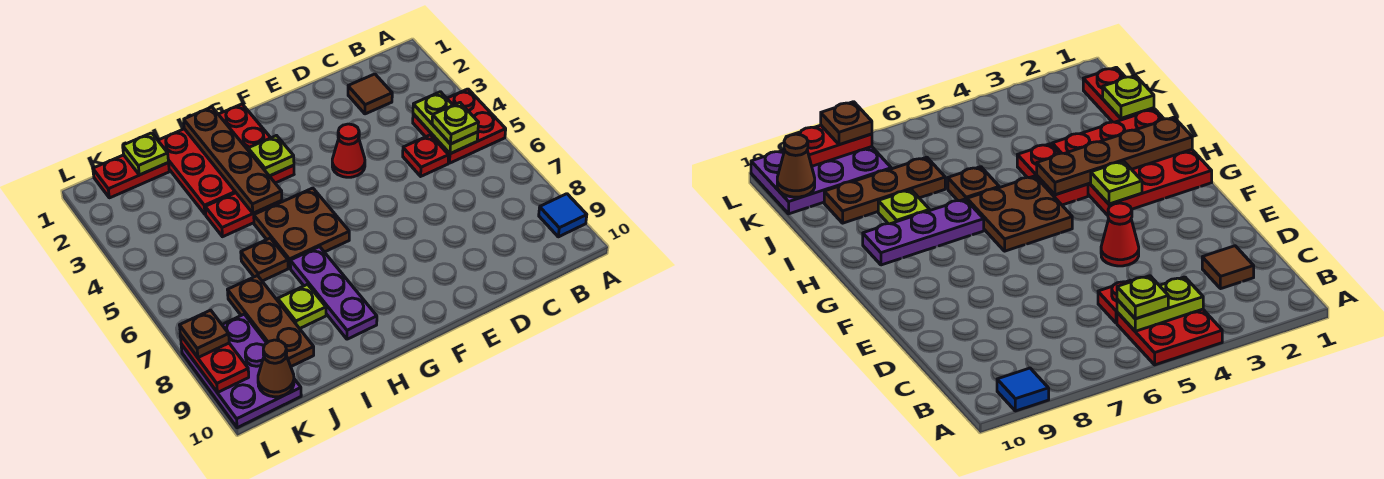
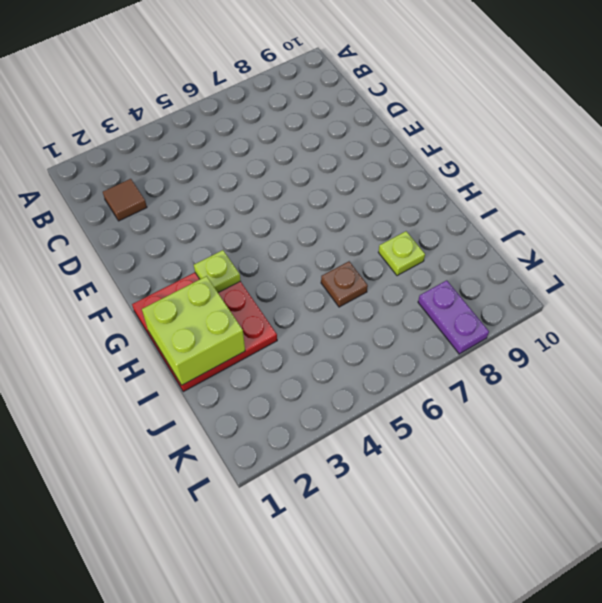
lime brick H1:I2 level 2 -> brown plate H1:H4 level 2
purple plate K8:L8 level 1 -> purple plate K8:L10 level 1
none -> red plate A4:B5 level 1
none -> blue tile A9 level 1
none -> red plate C5 level 1

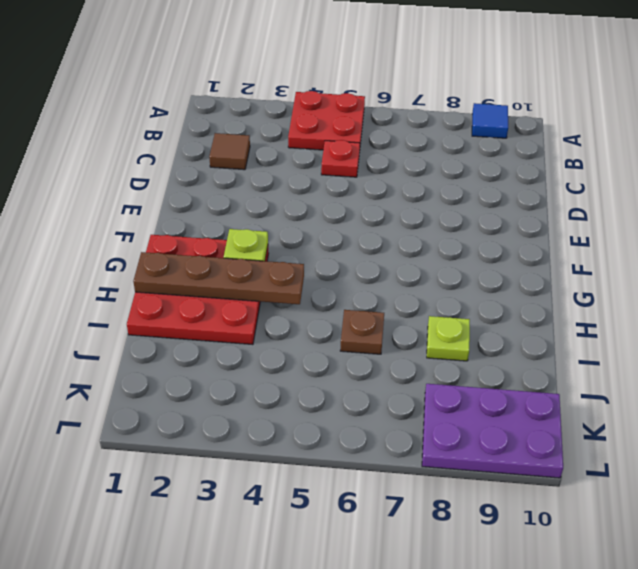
none -> red cone E4 level 1
none -> brown plate G5:H6 level 1
none -> red plate H4:I4 level 1

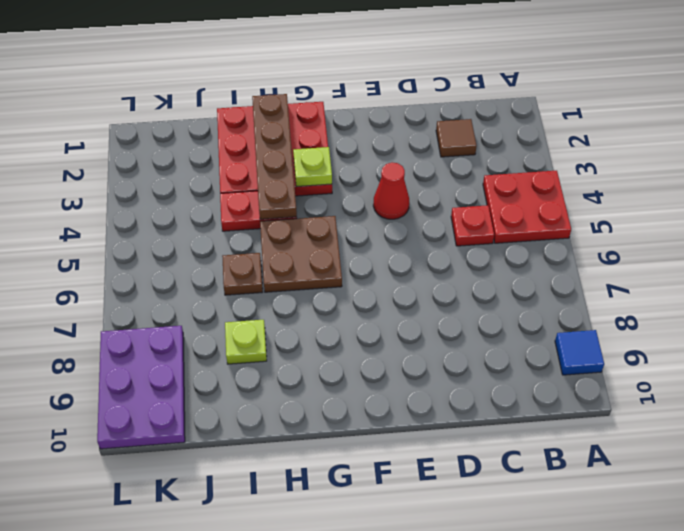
none -> purple plate H7:H9 level 1
none -> red plate J1:K1 level 1
none -> brown plate J7:J9 level 1

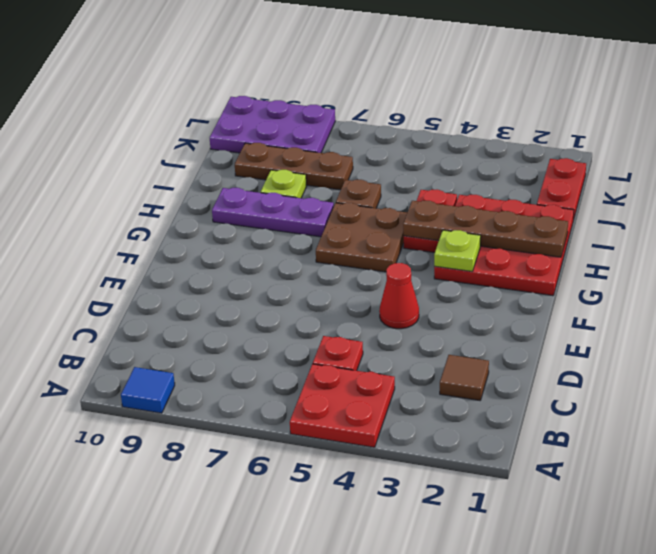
none -> lime plate B4:B5 level 2
none -> lime plate J1 level 2
none -> brown cone K10 level 2

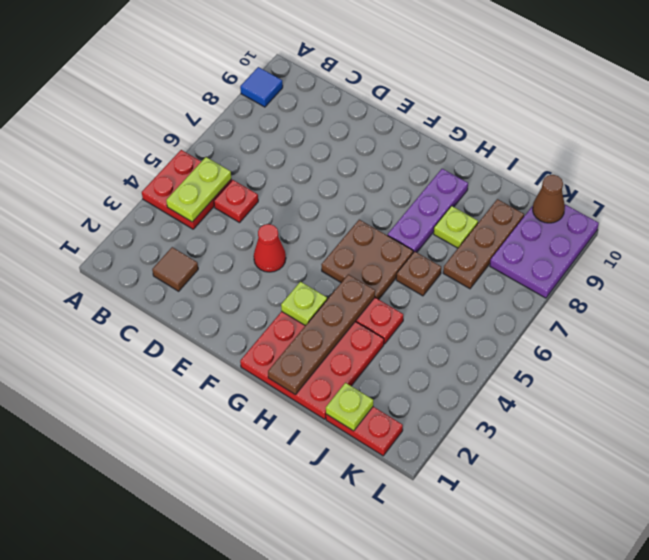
none -> red plate L8:L9 level 2
none -> lime plate B5 level 3
none -> brown plate L8 level 3

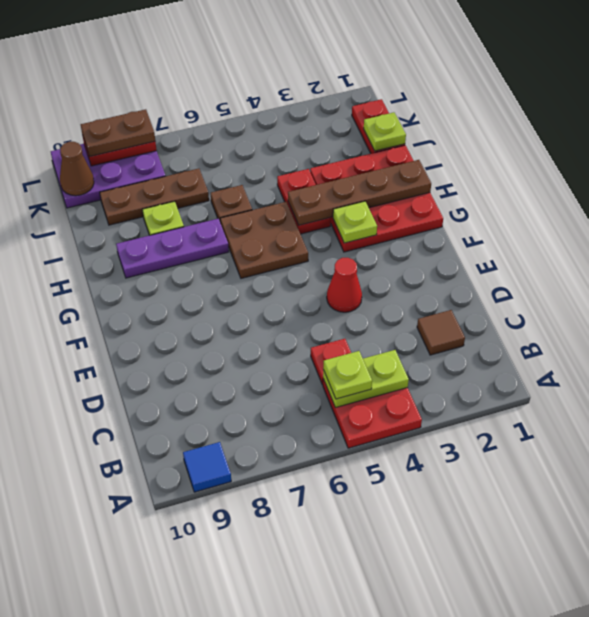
brown plate L8:L9 level 3 -> brown plate L8 level 3

